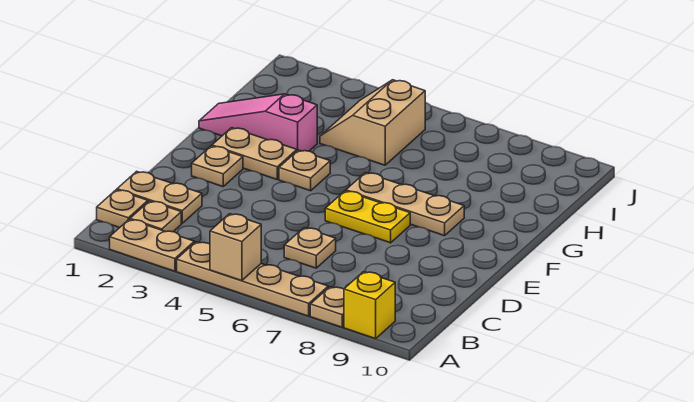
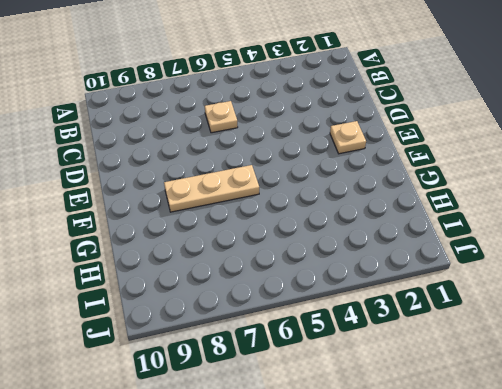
none -> tan plate A2:A3 level 1
none -> tan plate A4:A7 level 1
none -> tan plate A8 level 1

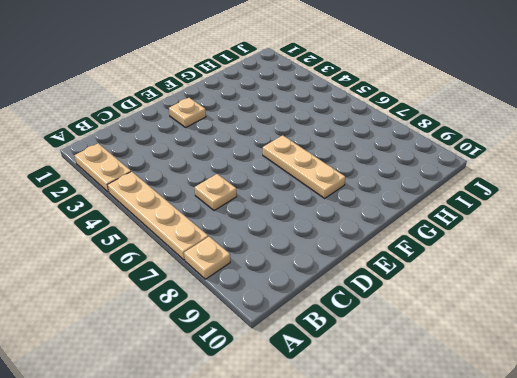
none -> yellow brick A9 level 1
none -> tan plate B1 level 1
none -> tan plate B2 level 1

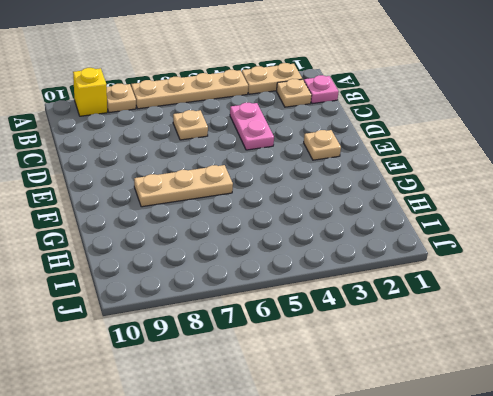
pink plate B1 level 1 -> tan plate B1 level 1
pink plate C4:D4 level 1 -> none
none -> tan plate C1:C2 level 1
none -> yellow plate E6:E7 level 1
none -> tan plate F2:F3 level 1

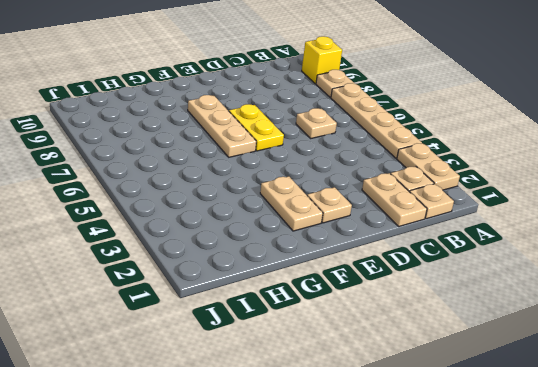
none -> tan plate F4 level 1
none -> pink slope G1:G3 level 1 top 3
none -> tan slope H4:I5 level 1 top 5

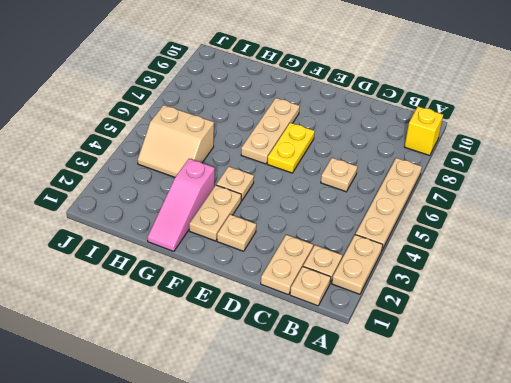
none -> tan plate A8 level 1
none -> tan brick A5 level 2

